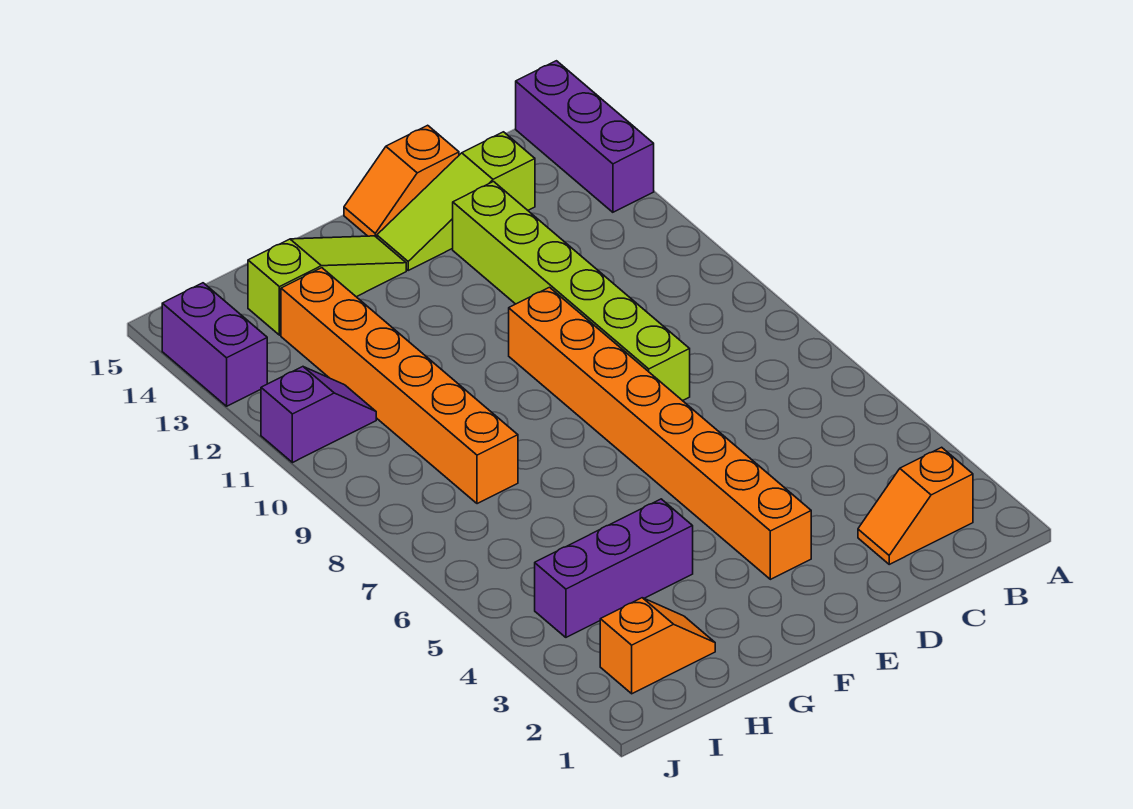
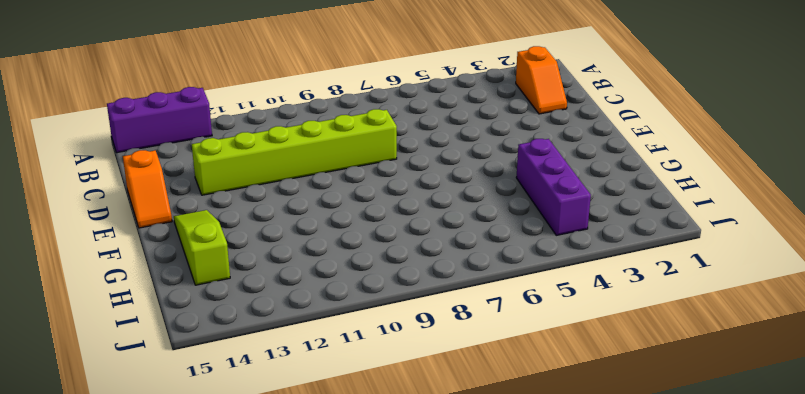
none -> lime slope C14:E14 level 1 top C
none -> orange brick E3:E10 level 1
none -> orange slope H2:I2 level 1 top I

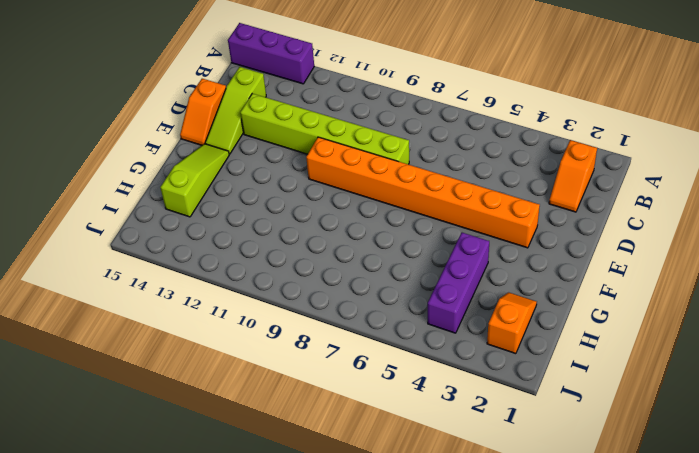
none -> orange brick H8:H13 level 1
none -> purple slope I11:J11 level 1 top J
none -> purple brick J13:J14 level 1

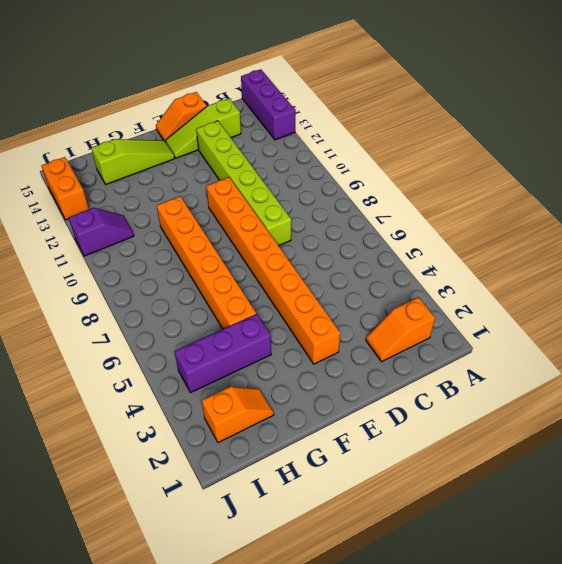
orange brick G5:G10 level 1 -> orange brick H8:H13 level 1
orange brick J13:J14 level 1 -> purple brick J13:J14 level 1

